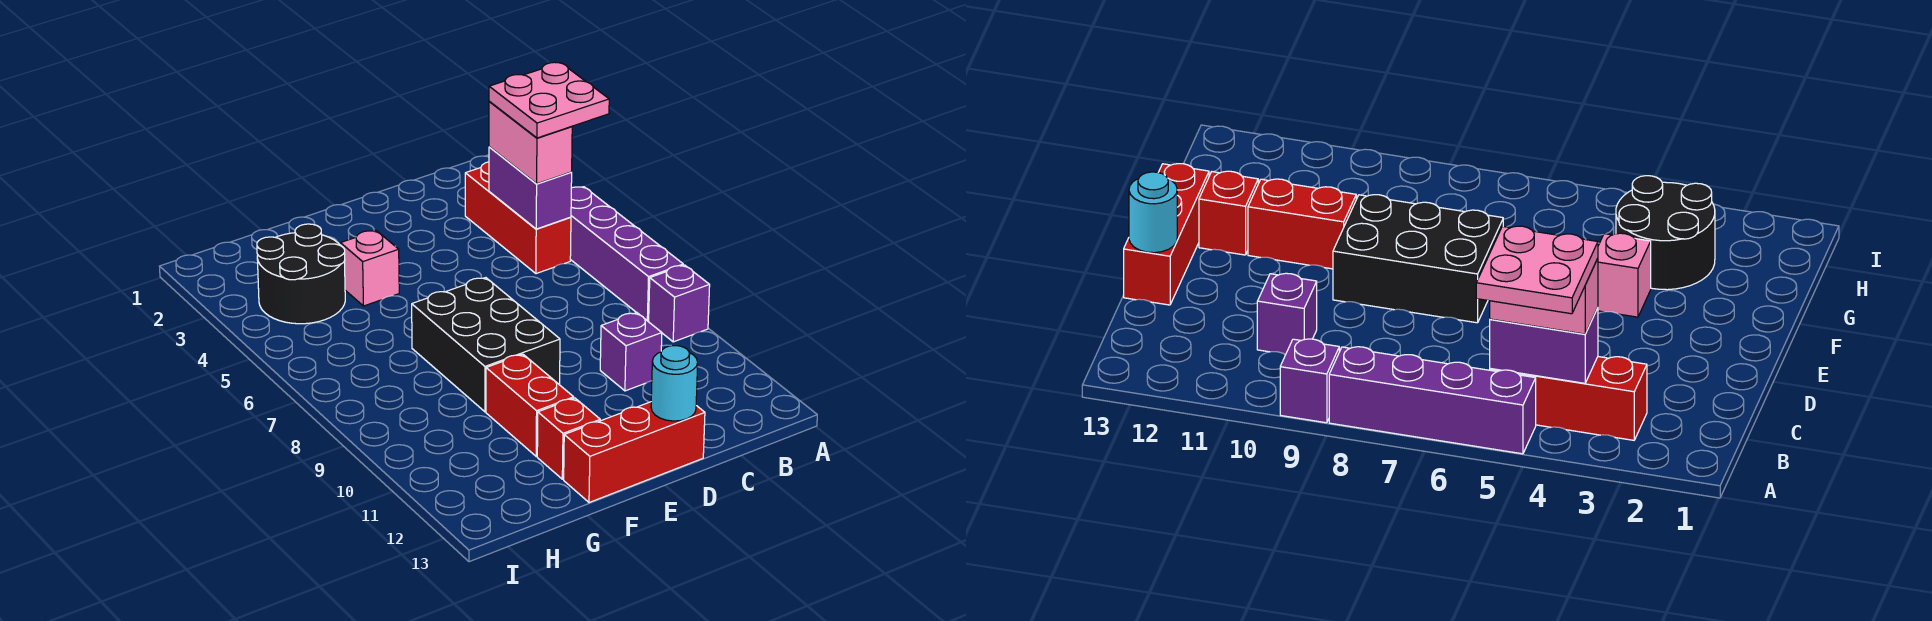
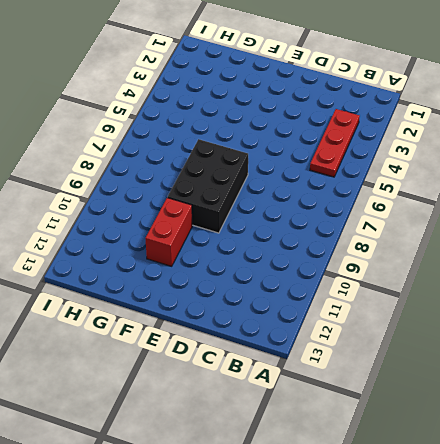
red plate B3:B5 level 1 -> red brick B3:B5 level 1
none -> purple brick A5:A8 level 1
none -> purple brick A9 level 1
none -> purple brick C10 level 1

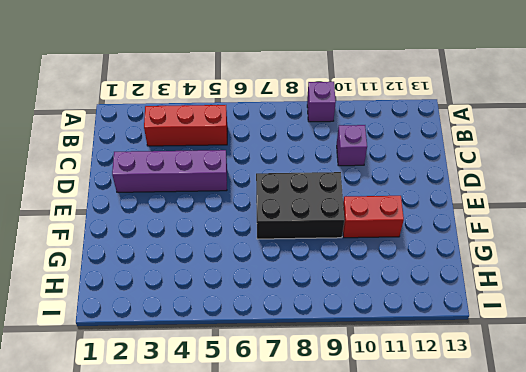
purple brick D2:D5 level 1 -> purple brick A5:A8 level 1
none -> red brick D13:F13 level 1
none -> pink brick F4 level 1
none -> red brick F12 level 1

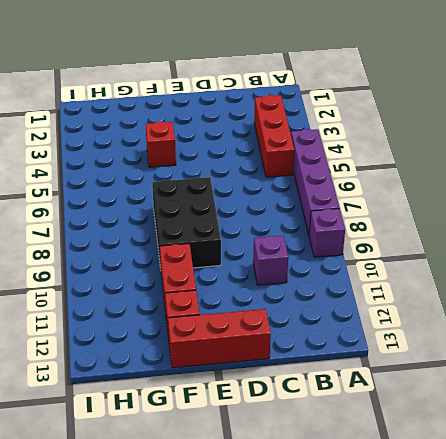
red brick F4 level 1 -> pink brick F4 level 1
none -> black round brick G3:H4 level 1
none -> purple brick B4:B5 level 2
none -> cyan round brick D13 level 2

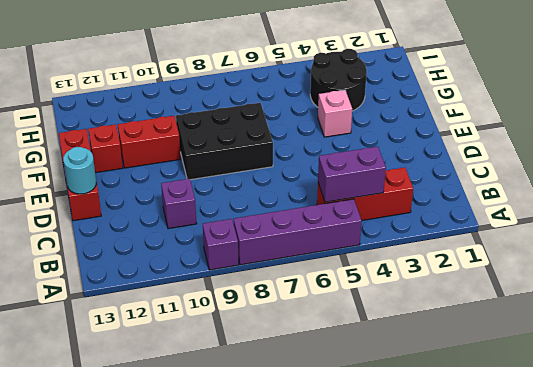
none -> pink brick B4:B5 level 3
none -> pink plate A4:B5 level 4

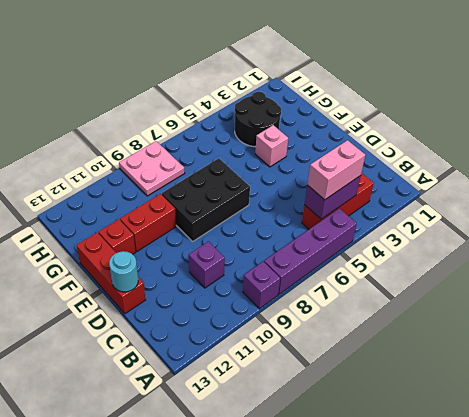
pink plate H8:I9 level 1 -> pink plate A4:B5 level 4

